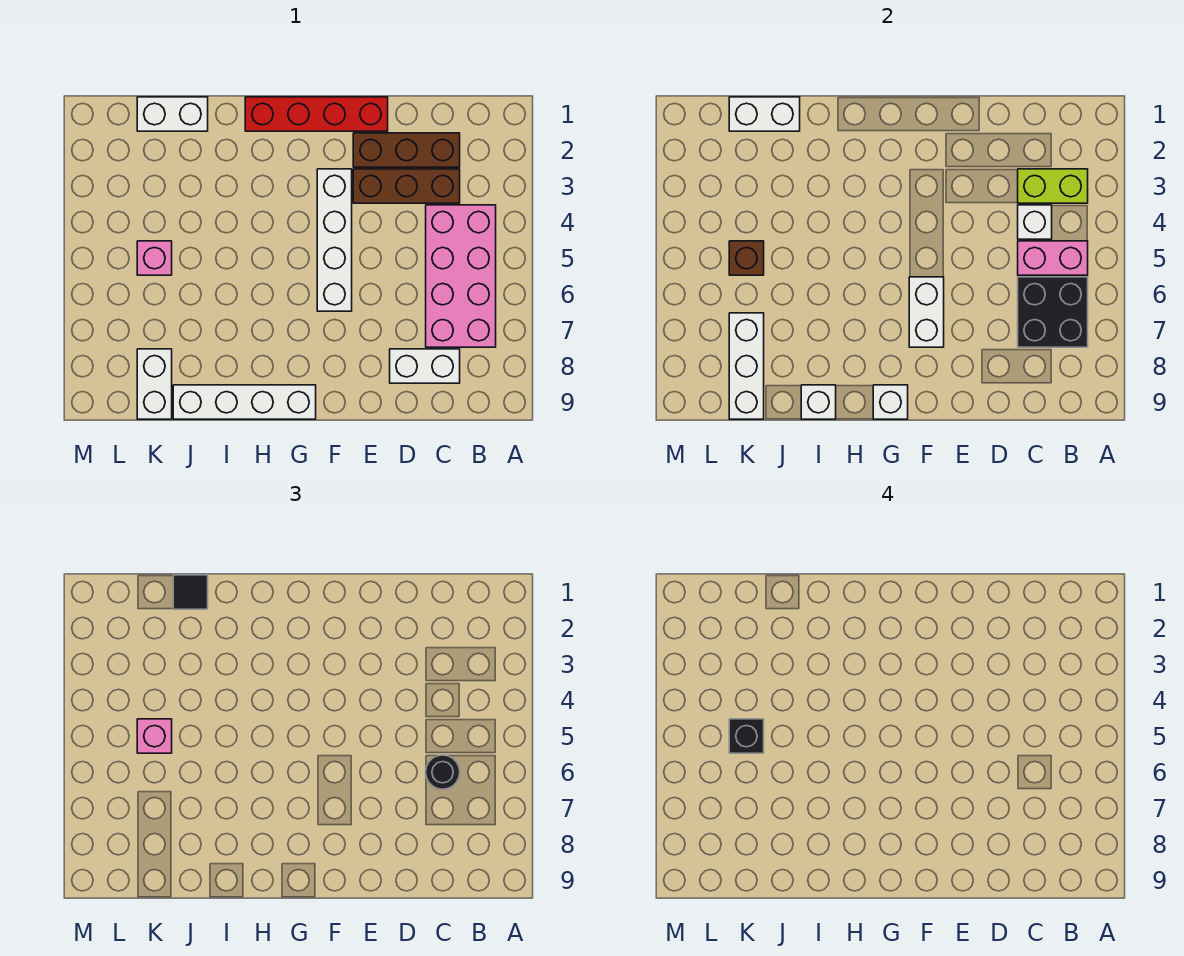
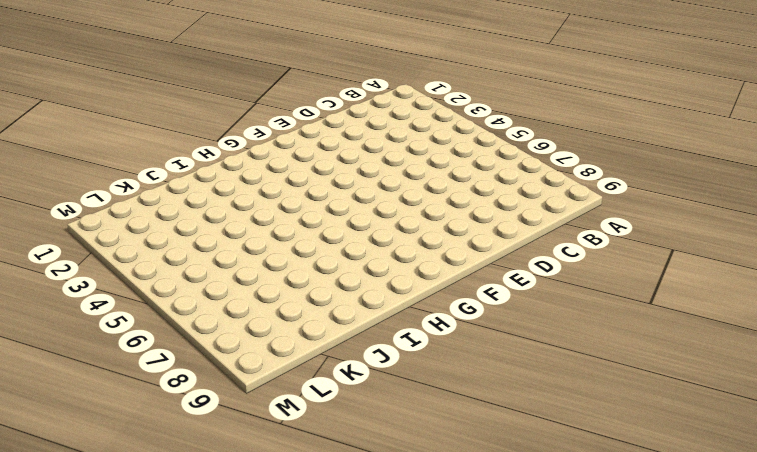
none -> pink brick B4:C7 level 1
none -> brown brick C2:E2 level 1
none -> brown brick C3:E3 level 1

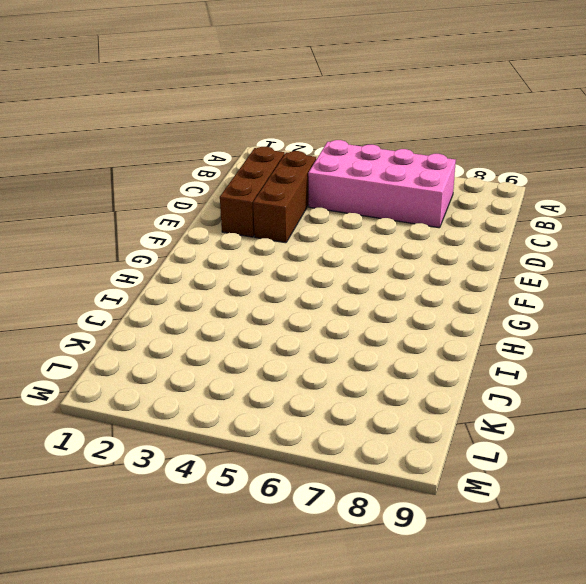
none -> white brick C8:D8 level 1
none -> red brick E1:H1 level 1
none -> white brick F3:F6 level 1

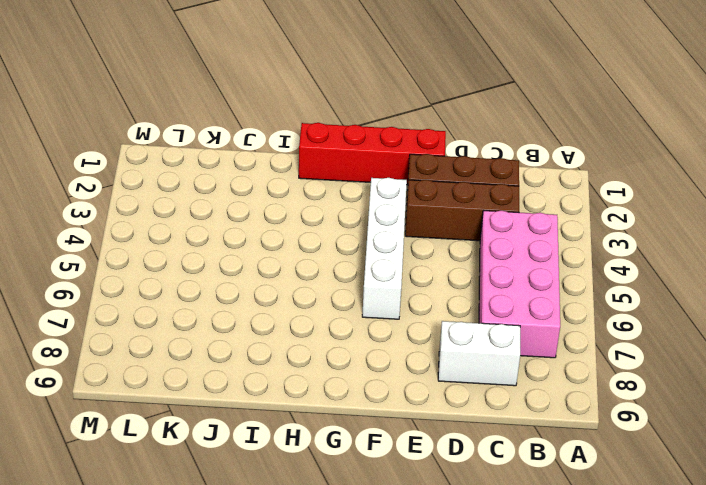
none -> white brick G9:J9 level 1
none -> white brick J1:K1 level 1
none -> pink brick K5 level 1

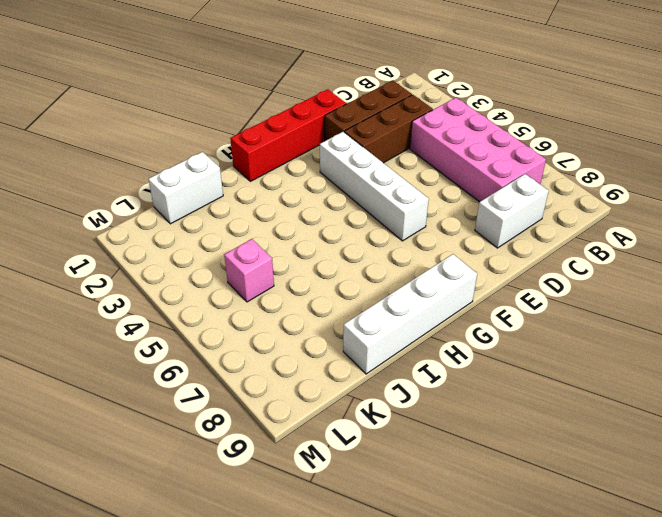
none -> white brick K8:K9 level 1
none -> lime brick B3:C3 level 2
none -> pink brick B5:C5 level 2

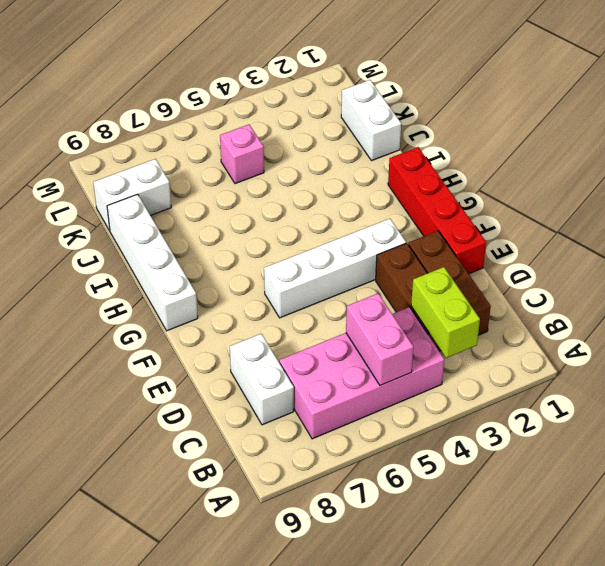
none -> black brick B6:C7 level 2
none -> white brick C4 level 2
none -> white brick F6:F7 level 2

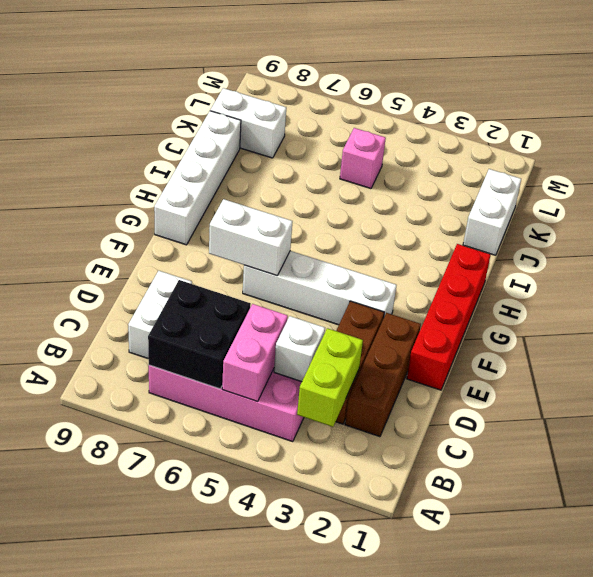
none -> white brick G9 level 2
none -> white brick I9 level 2
none -> white brick J1:K1 level 2

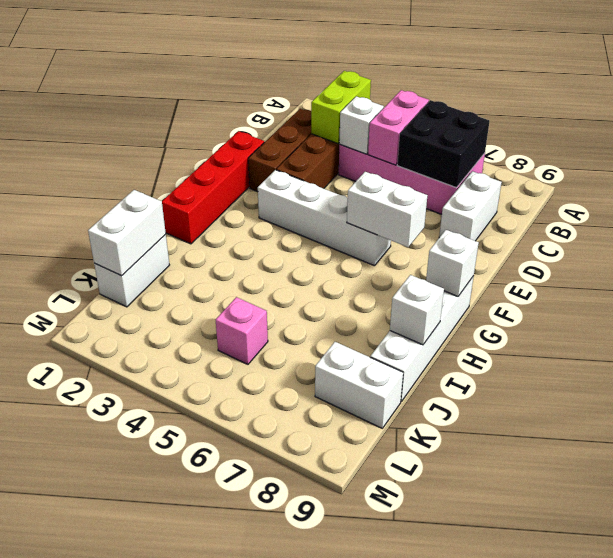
none -> brown brick K5 level 2
none -> white brick K7:K9 level 2
none -> black round brick C6 level 3

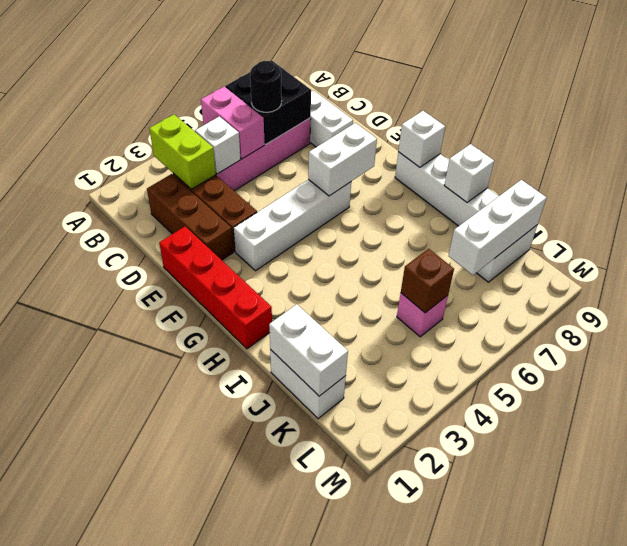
none -> black tile J1 level 3
none -> pink brick K5 level 3
none -> black brick K5 level 4

